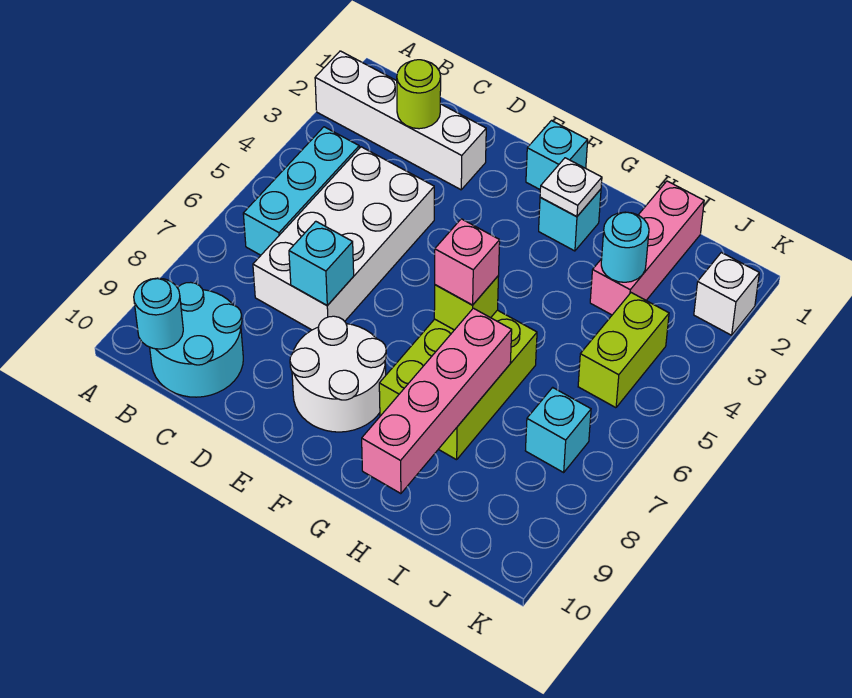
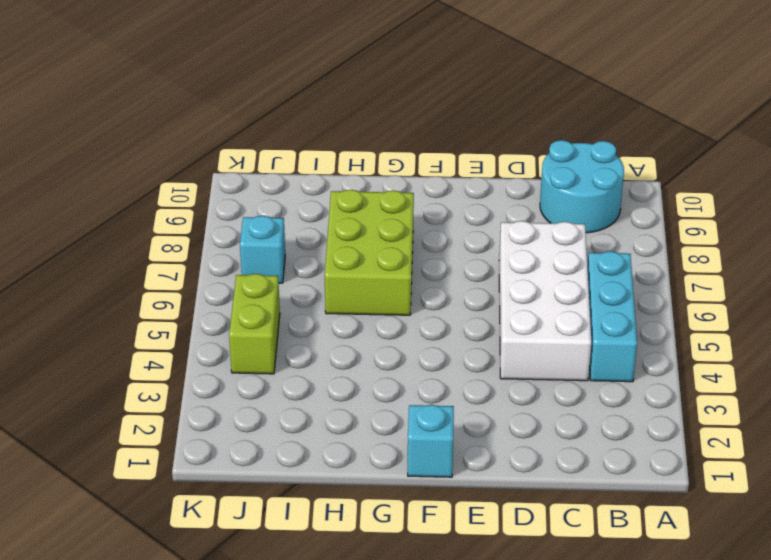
none -> white brick A2:D2 level 1
none -> white round brick E8:F9 level 1
none -> cyan brick G2 level 1

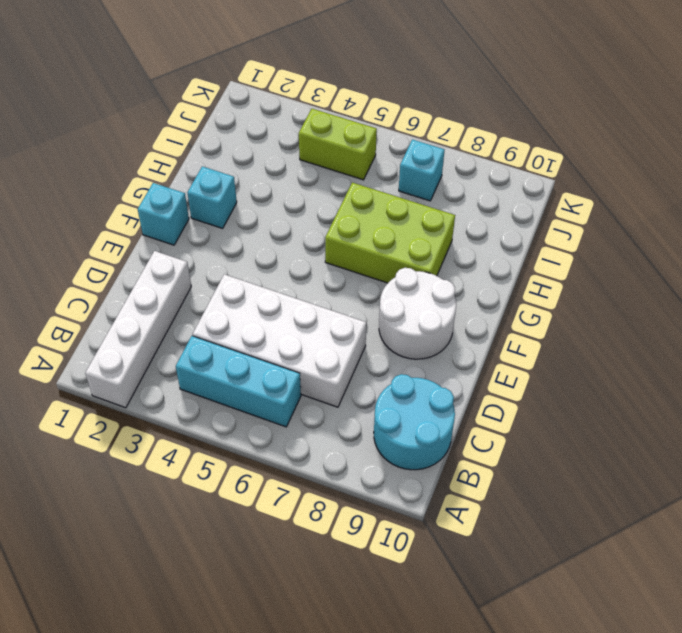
none -> pink brick I1:I3 level 1
none -> white brick K2 level 1
none -> cyan round brick B10 level 2

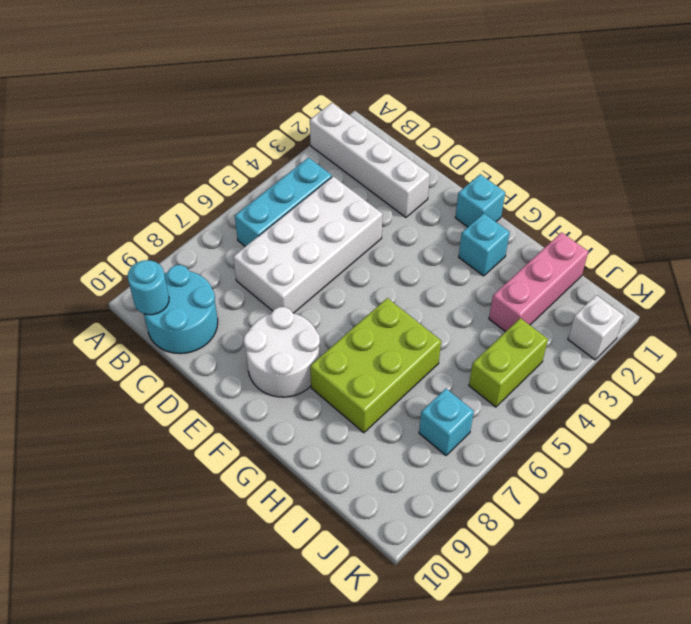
none -> lime round brick C2 level 2
none -> cyan brick D7 level 2
none -> white plate G2 level 2

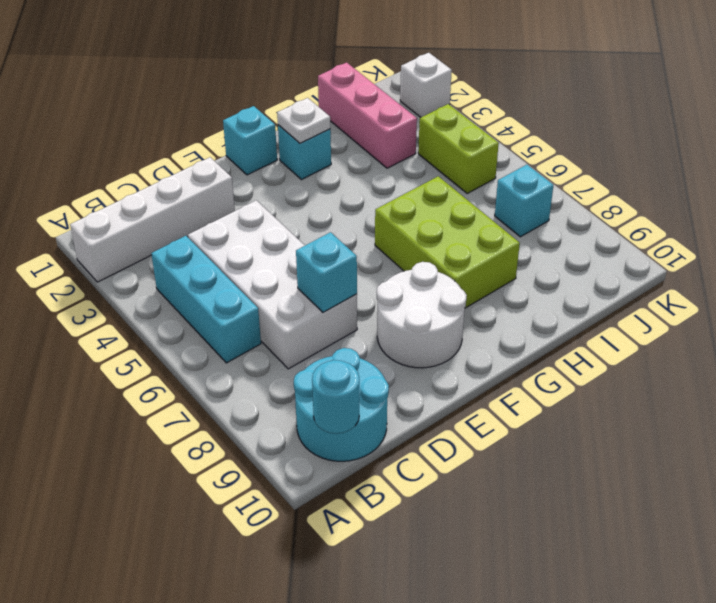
none -> lime round brick C2 level 2
none -> lime brick G6 level 2
none -> pink brick H7:H10 level 2

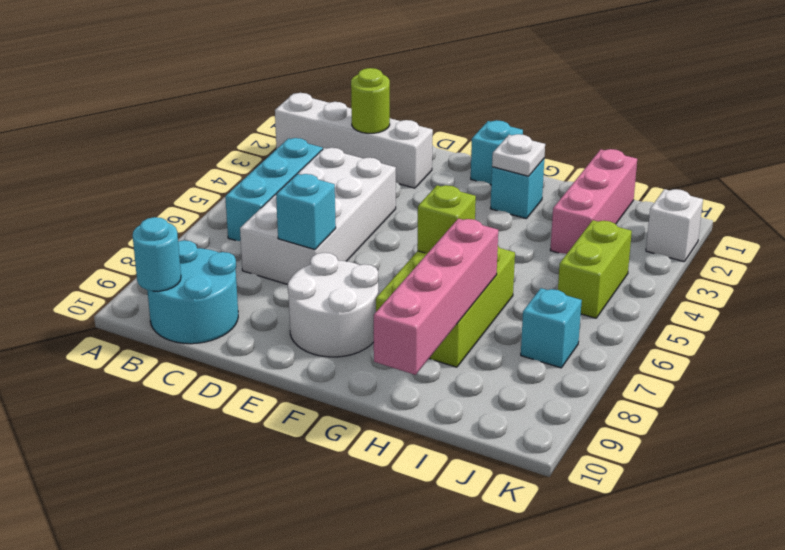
none -> cyan round brick I3 level 2
none -> pink brick G6 level 3

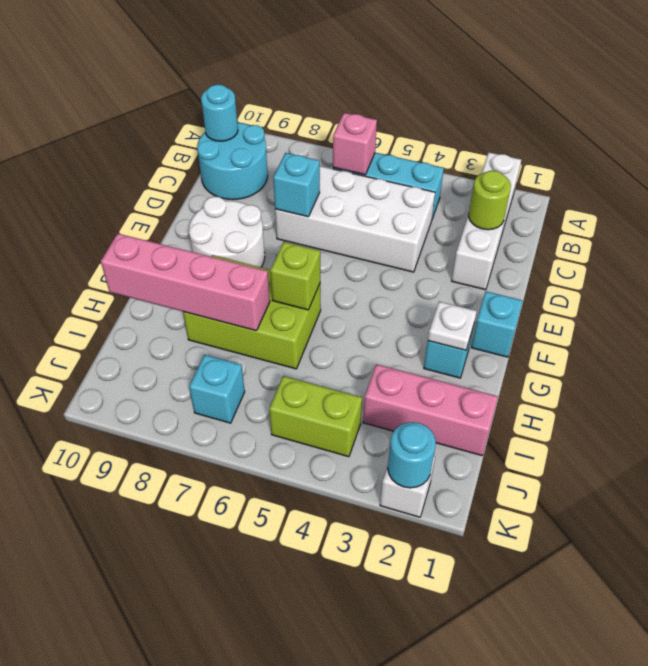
pink brick B6 level 2 -> pink brick G6 level 3
cyan round brick K2 level 2 -> cyan round brick I3 level 2

